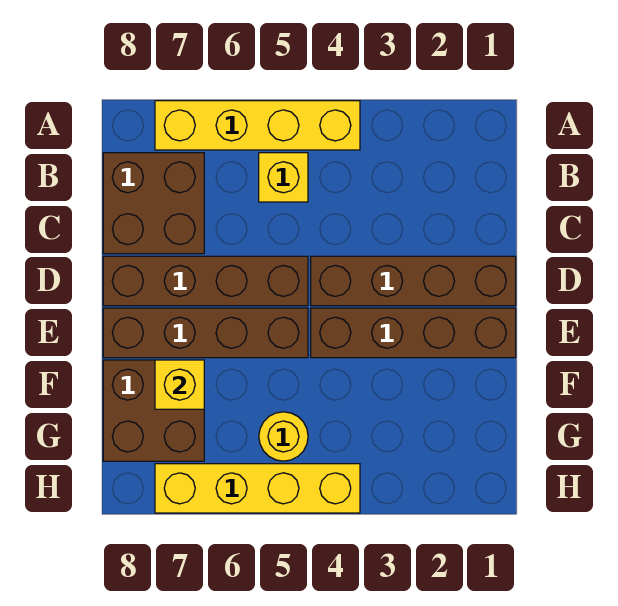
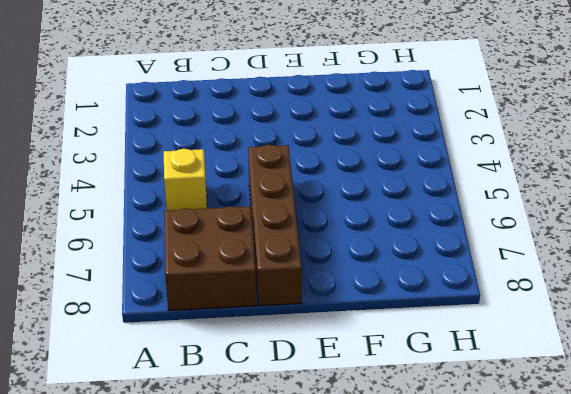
none -> yellow brick A4:A7 level 1
none -> brown brick D1:D4 level 1

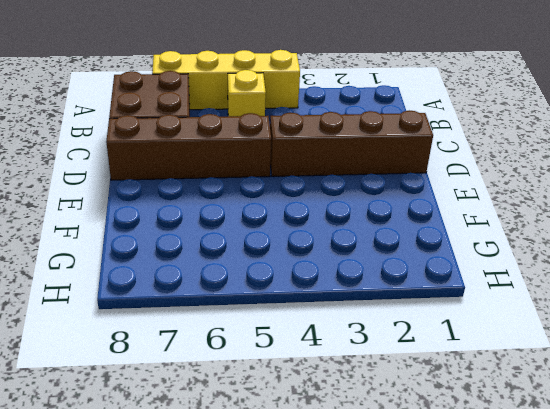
none -> brown brick E1:E4 level 1
none -> brown brick E5:E8 level 1

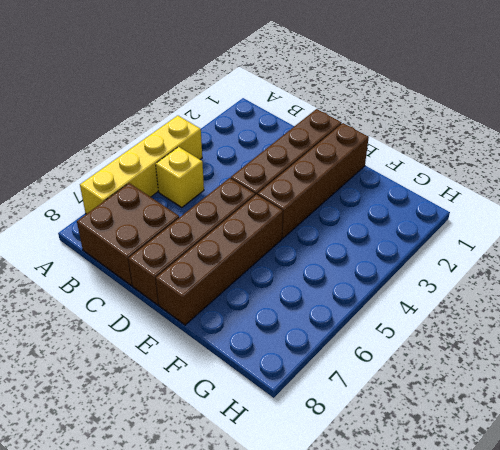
none -> brown brick F7:G8 level 1
none -> yellow round brick G5 level 1

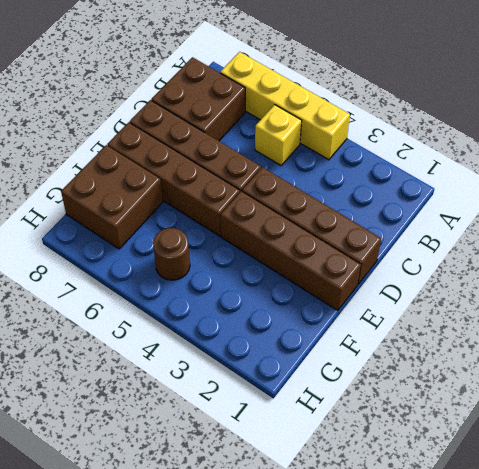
brown round brick G5 level 1 -> yellow round brick G5 level 1
none -> yellow brick H4:H7 level 1
none -> yellow brick F7 level 2

